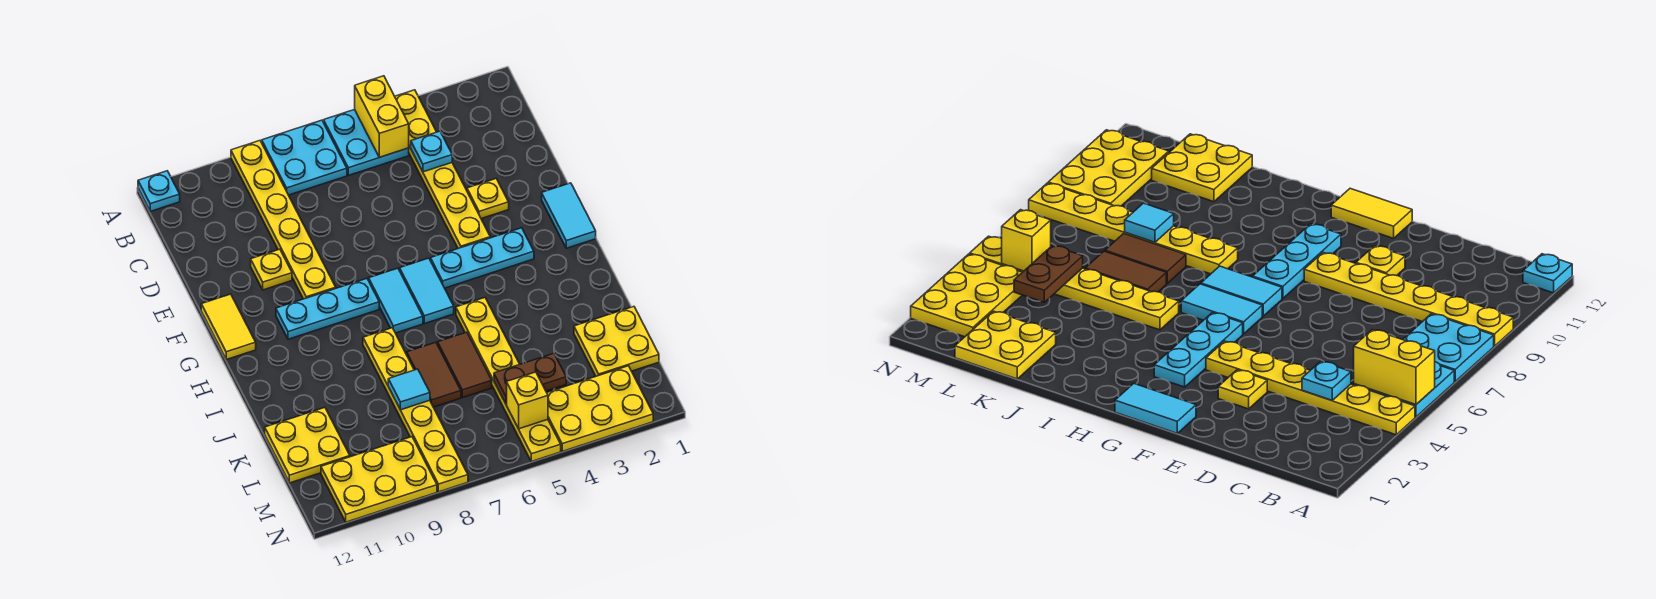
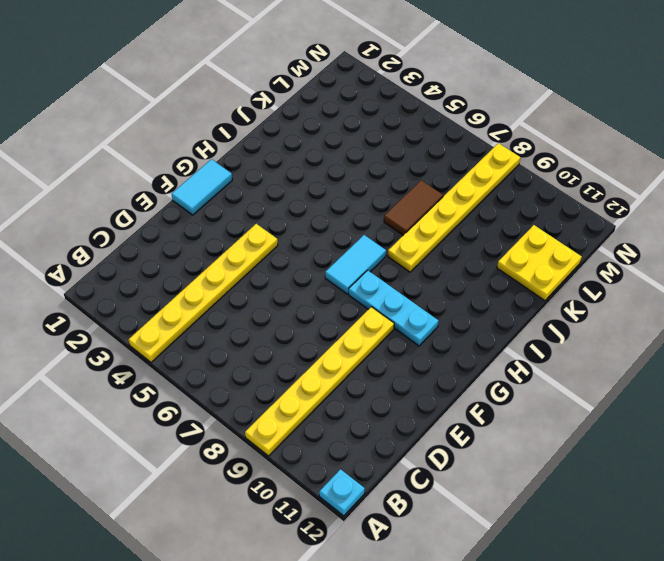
none -> cyan plate A5:B6 level 1
none -> cyan plate A7:B8 level 1
none -> yellow plate E3 level 1

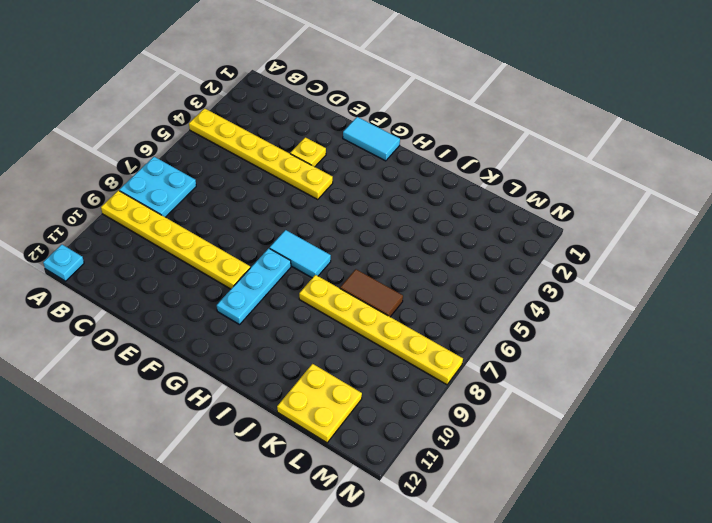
none -> cyan plate A5:B6 level 1
none -> yellow plate E10 level 1
none -> yellow tile F12:G12 level 1

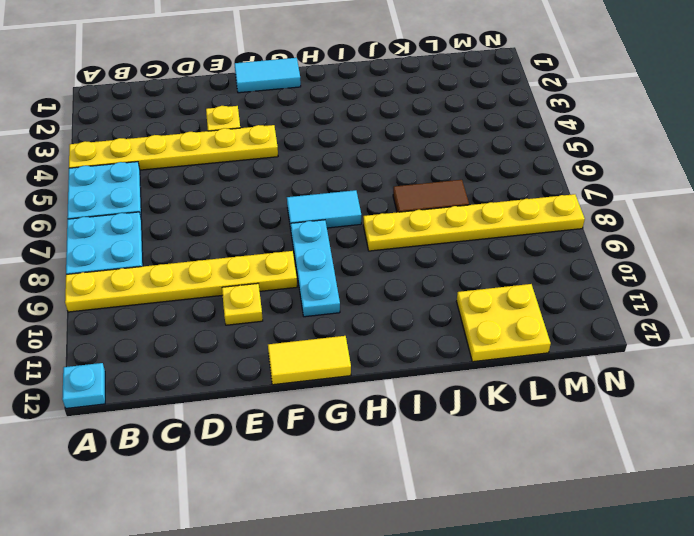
none -> cyan plate G3:G5 level 1
none -> cyan tile G6:H6 level 1
none -> yellow plate I5:N5 level 1

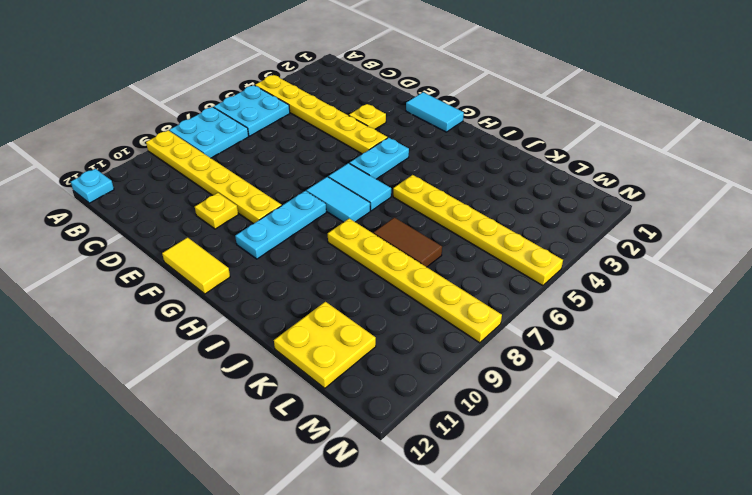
cyan plate G4:G5 level 1 -> cyan plate G3:G5 level 1
none -> brown tile J6:K6 level 1
none -> yellow plate K1:L2 level 1
none -> yellow plate M2:N4 level 1

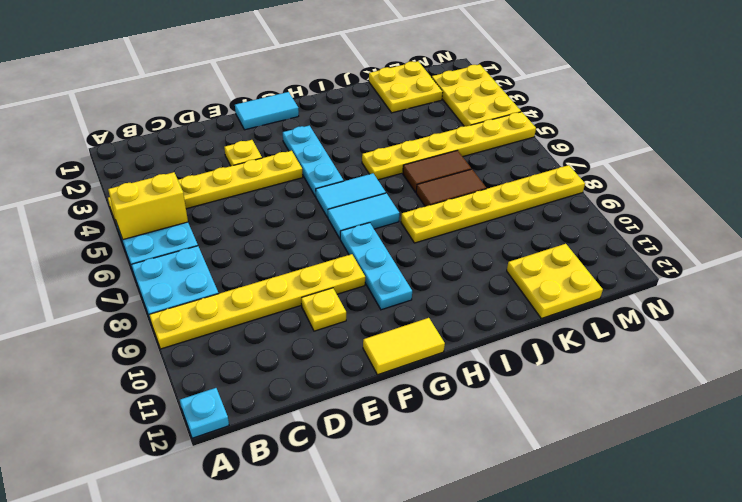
none -> yellow plate M9:N11 level 1
none -> cyan plate C4 level 2
none -> cyan tile K8 level 2

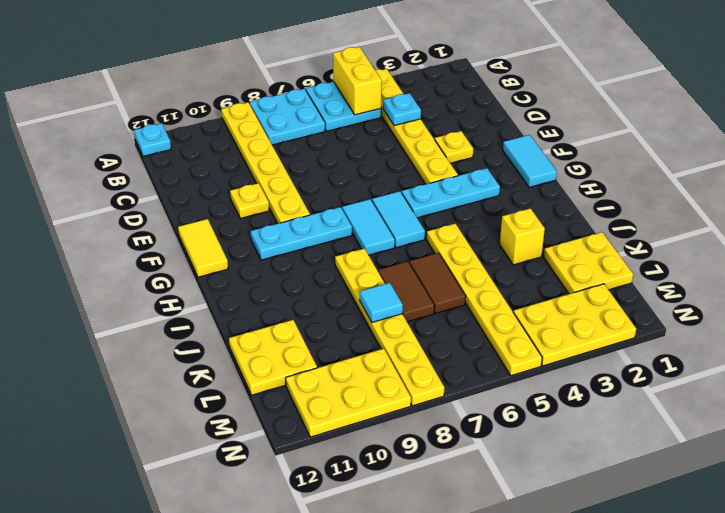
yellow brick J3 level 1 -> yellow brick M5 level 2
none -> brown plate L4:L5 level 2

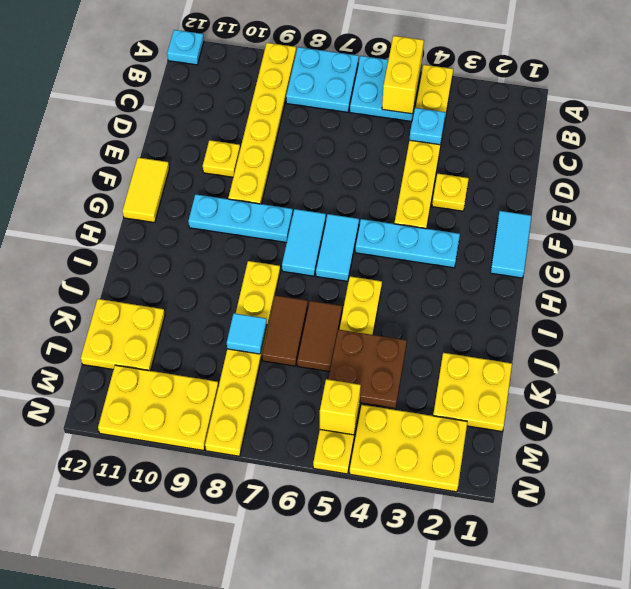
brown plate K4:L5 level 2 -> brown plate L4:L5 level 2

